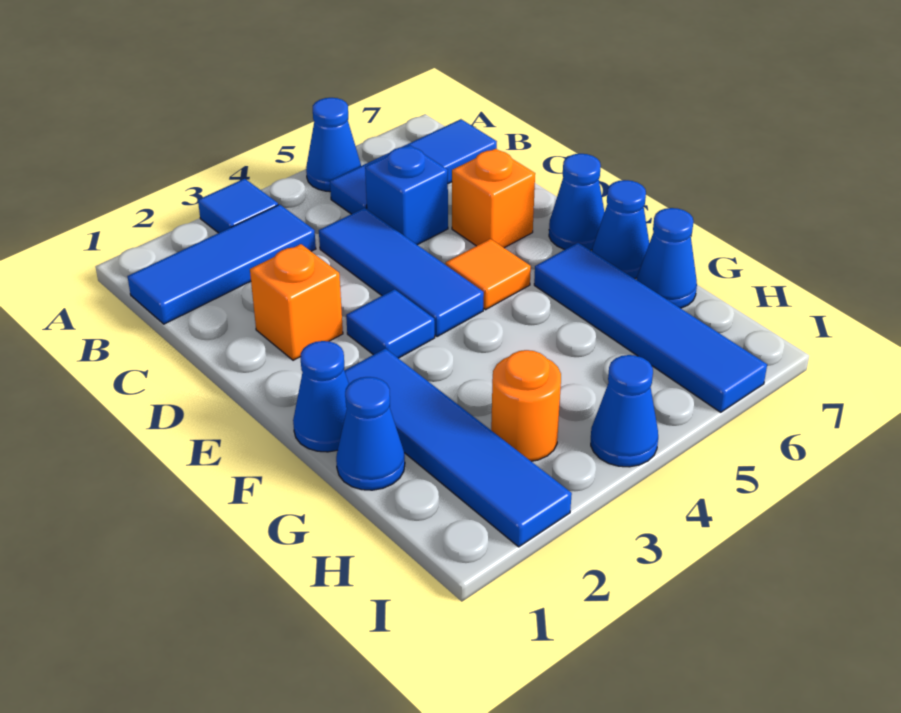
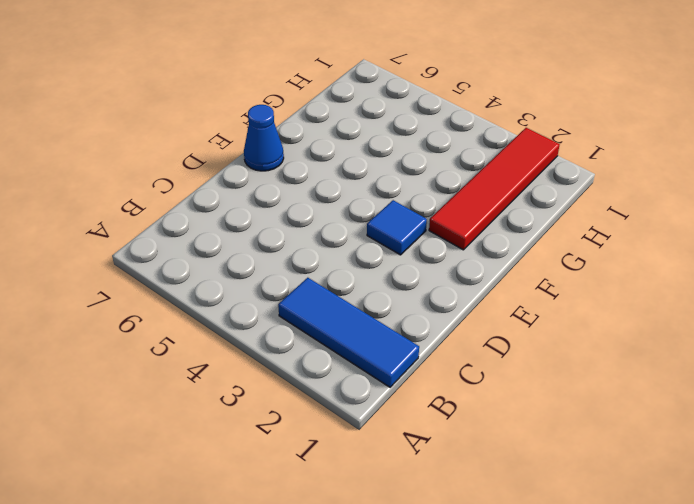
red tile F2:I2 level 1 -> blue tile F2:I2 level 1
none -> blue tile A3 level 1
none -> blue cone A5 level 1
none -> blue tile B5:B7 level 1

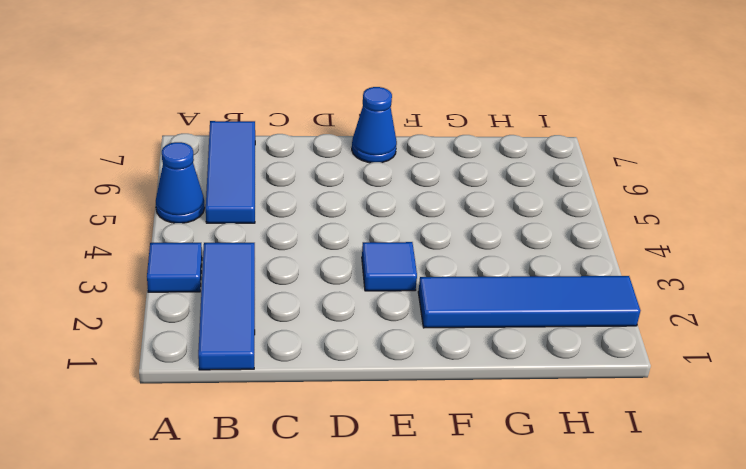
none -> blue tile C4:E4 level 1
none -> blue brick C5 level 1
none -> orange brick D2 level 1

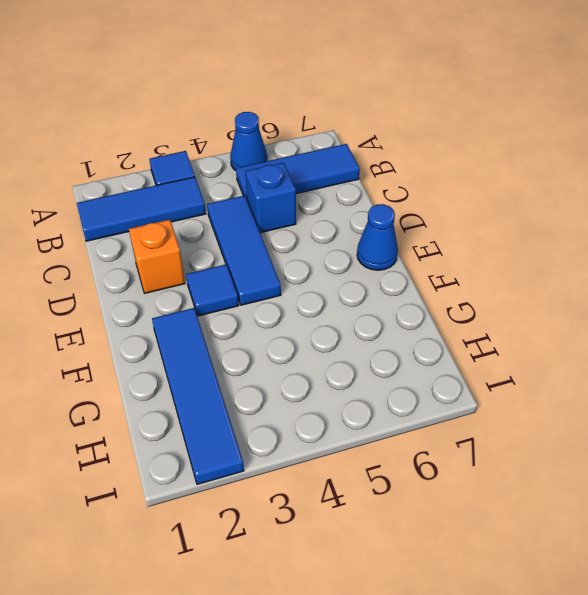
none -> orange brick D6 level 1
none -> orange tile E5 level 1
none -> blue cone F1 level 1

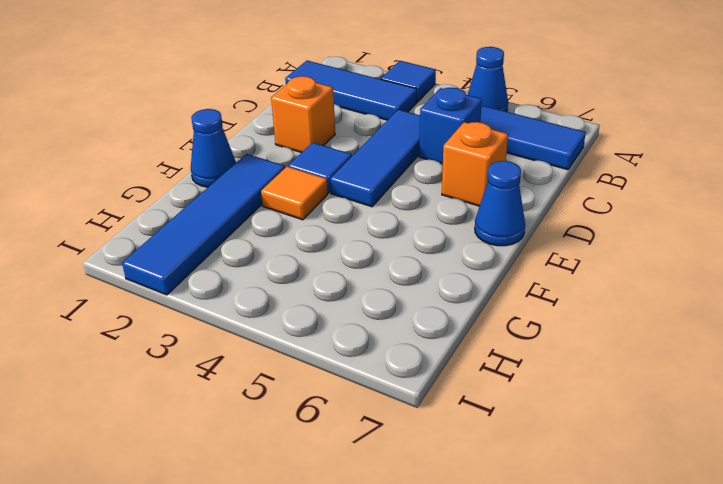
orange tile F3 level 1 -> orange tile E5 level 1
none -> blue tile F6:I6 level 1
none -> blue cone F7 level 1
none -> blue cone G1 level 1

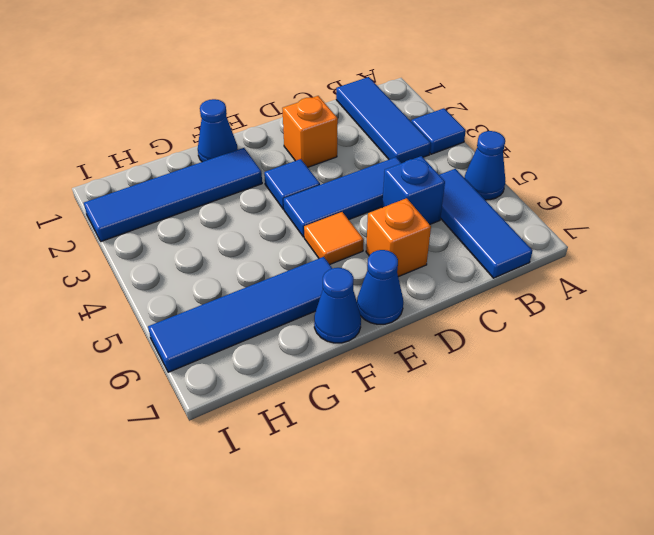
none -> blue cone G1 level 1
none -> blue cone G7 level 1
none -> orange round brick H3 level 1

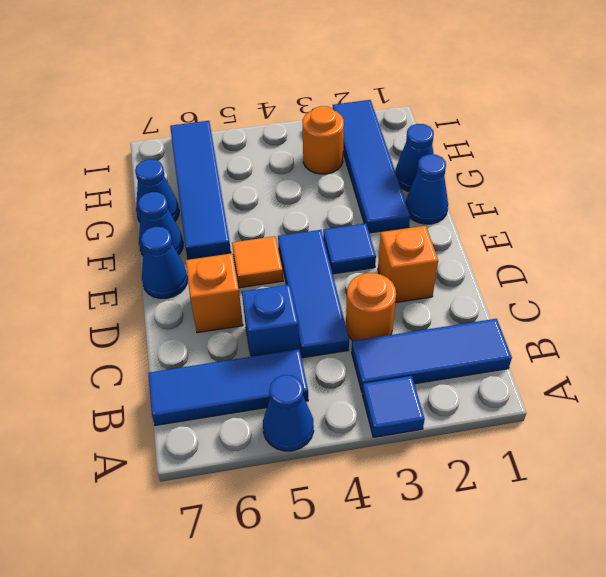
orange round brick C3 level 1 -> none
none -> blue cone I4 level 1

